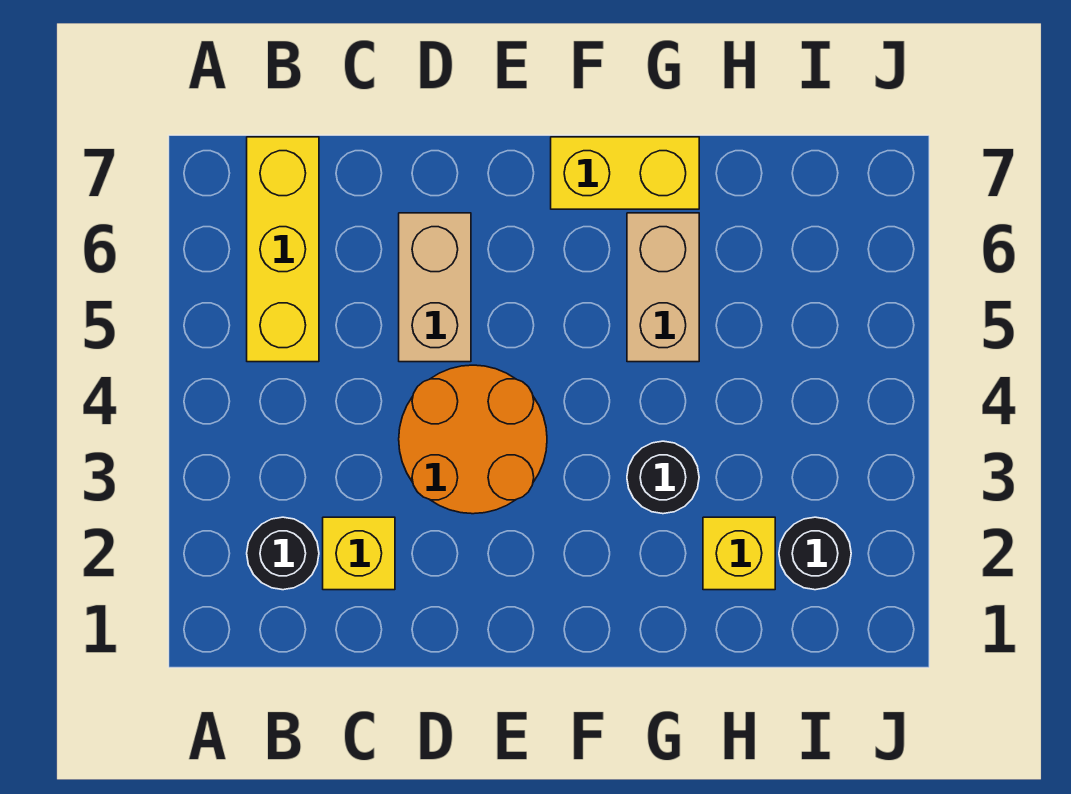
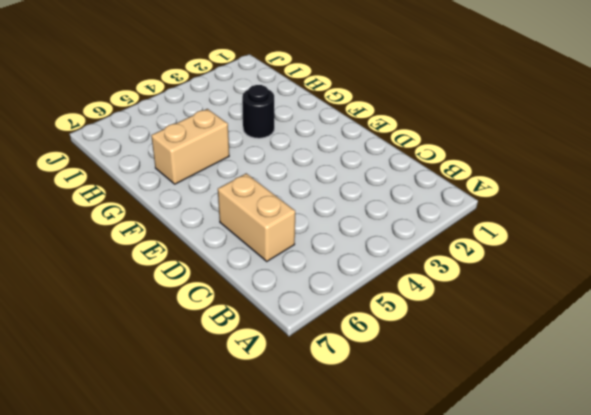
tan brick C6:D6 level 1 -> tan brick D5:D6 level 1
none -> black round brick B2 level 1
none -> yellow brick B5:B7 level 1

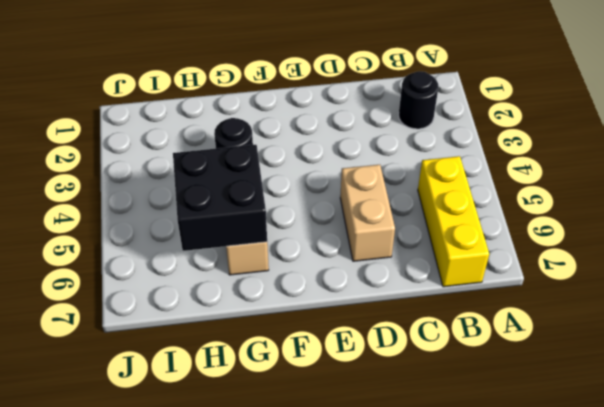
black brick G5:H6 level 2 -> none
none -> yellow brick C2 level 1
none -> orange round brick D3:E4 level 1

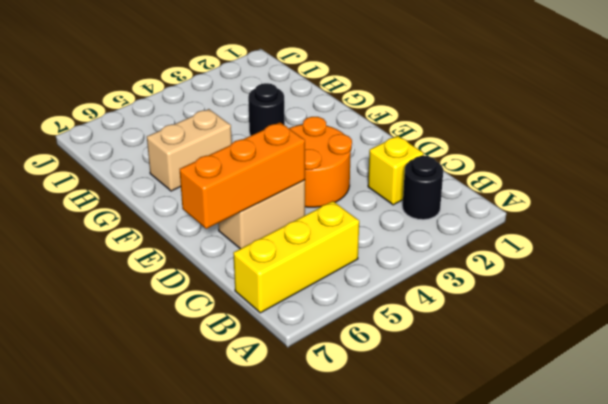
orange brick D5:D7 level 2 -> none
none -> yellow brick F7:G7 level 1
none -> yellow brick H2 level 1

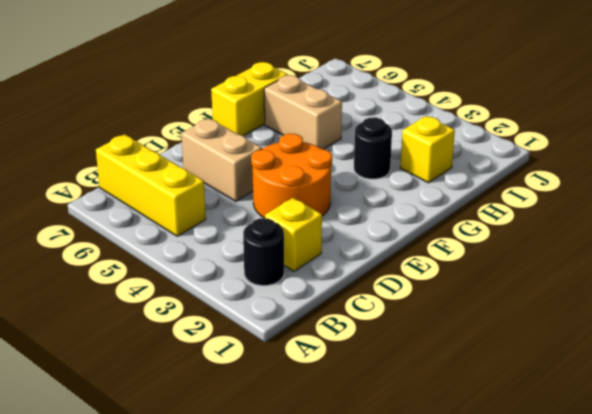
none -> black round brick I2 level 1

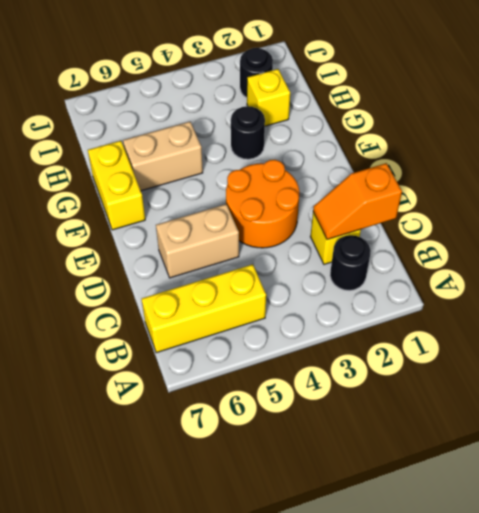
orange slope C1:C2 level 2 top 1 -> none

